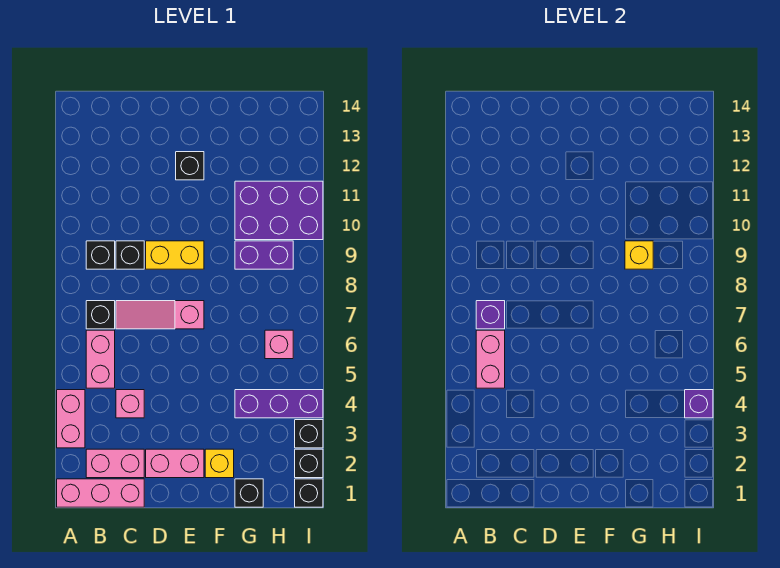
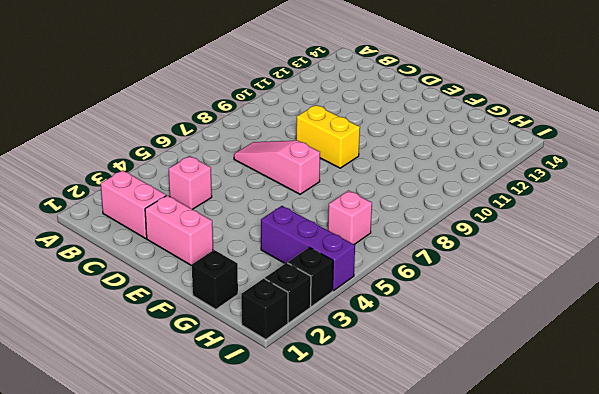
none -> pink brick A1:C1 level 1
none -> pink brick A3:A4 level 1
none -> pink brick B5:B6 level 1

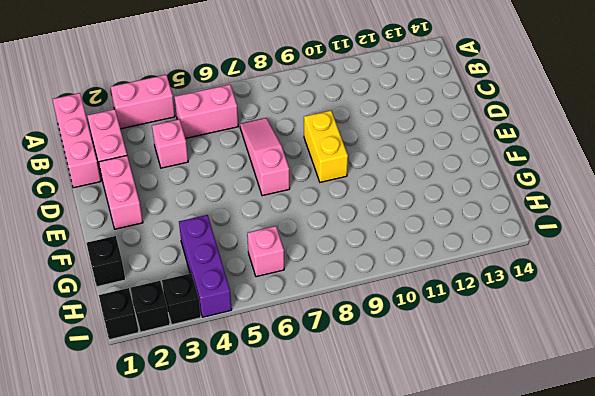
none -> black brick B7 level 1
none -> black brick B9 level 1
none -> black brick C9 level 1

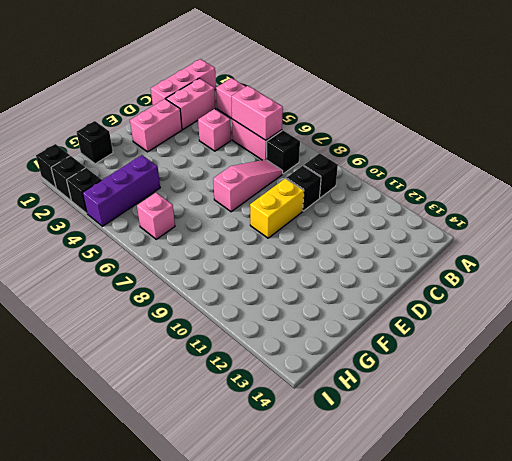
none -> black brick E12 level 1
none -> yellow brick F2 level 1
none -> purple brick G9:H9 level 1

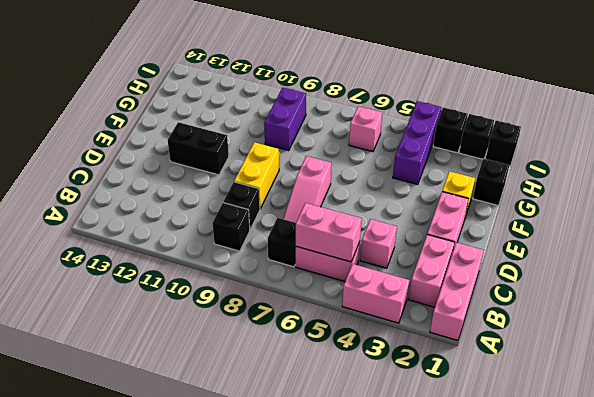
black brick E11:E12 level 1 -> black brick E12 level 1
none -> purple brick G10:I11 level 1
none -> purple brick B7 level 2
none -> yellow brick G9 level 2

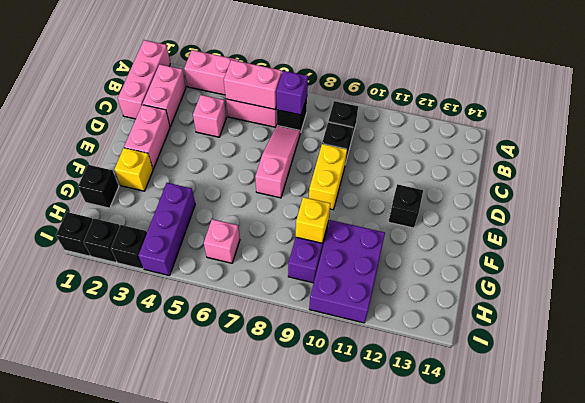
none -> purple brick I4 level 2

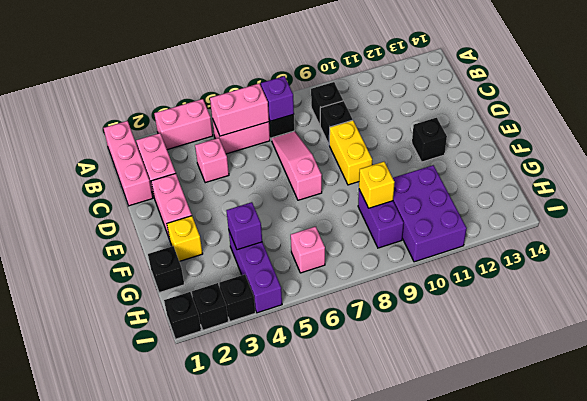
purple brick G4 level 2 -> purple brick I4 level 2

